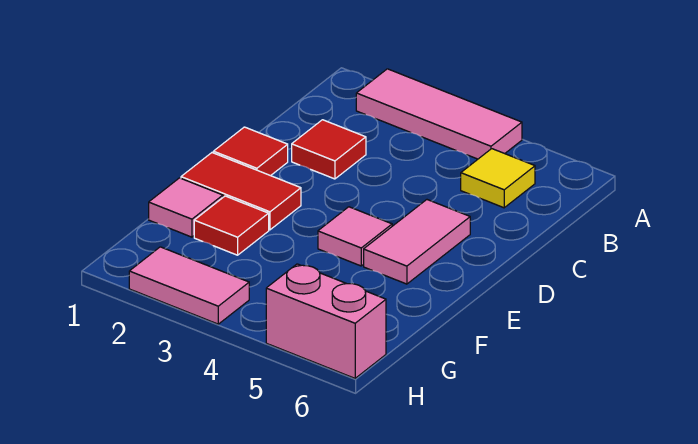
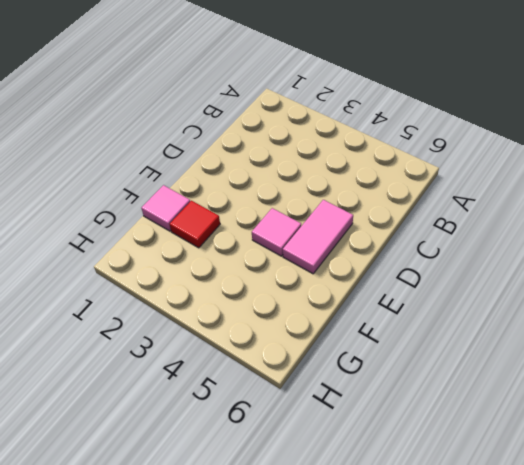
none -> pink tile A2:A4 level 1
none -> yellow tile B5 level 1

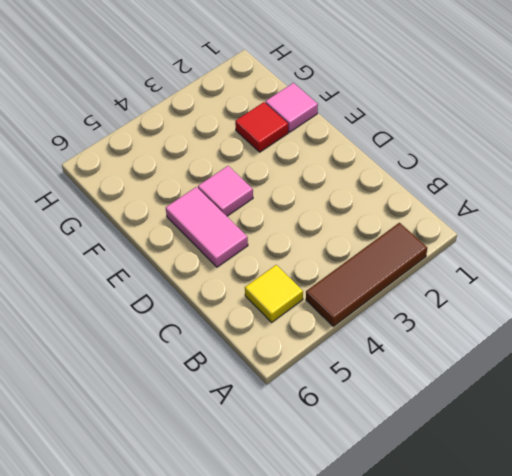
brown tile A2:A4 level 1 -> pink tile A2:A4 level 1
none -> red tile C2 level 1
none -> red tile D1 level 1

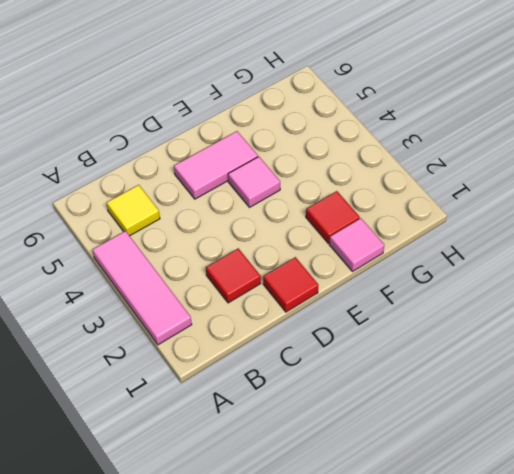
none -> red tile E1:E2 level 1
none -> pink tile H2:H3 level 1

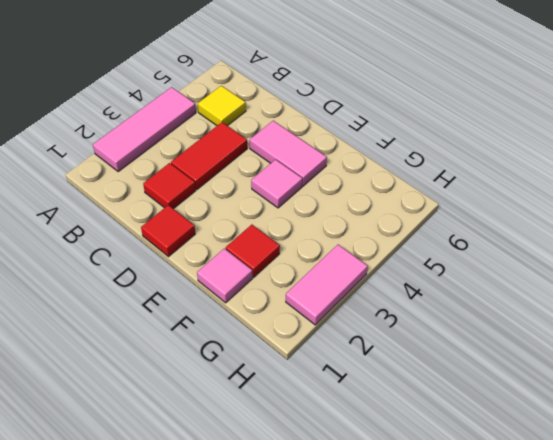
red tile C3:C4 level 1 -> red tile E1:E2 level 1
none -> pink brick H5:H6 level 1

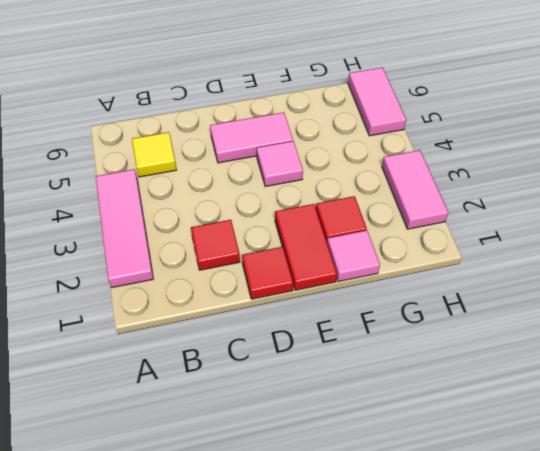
pink tile H5:H6 level 1 -> pink brick H5:H6 level 1

